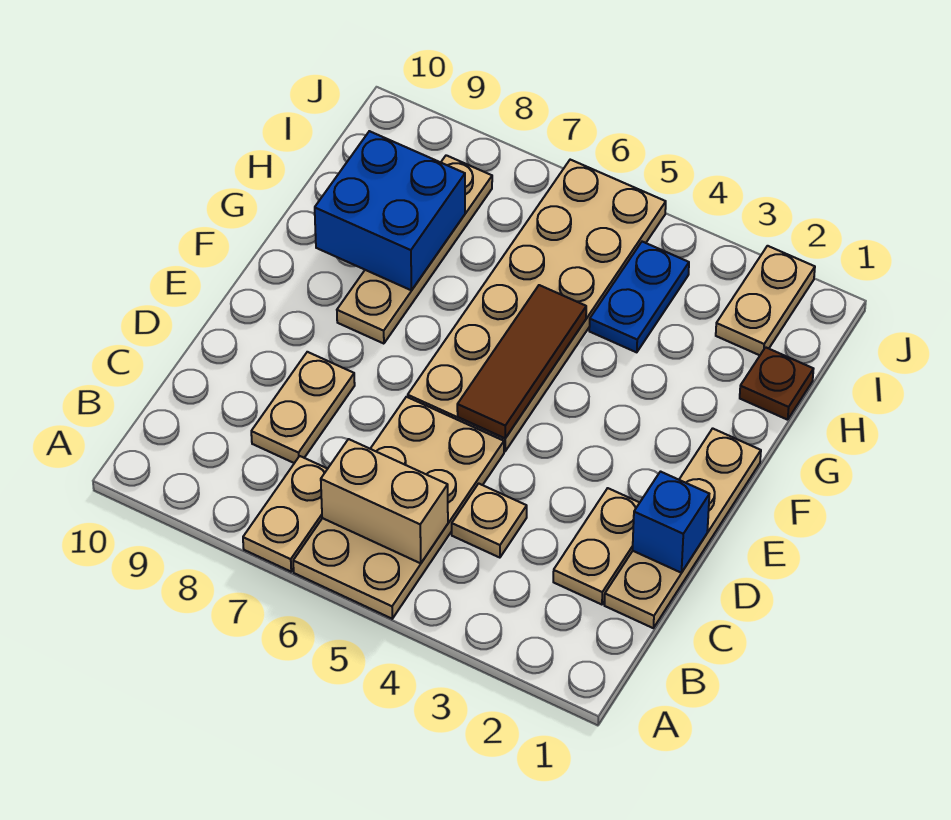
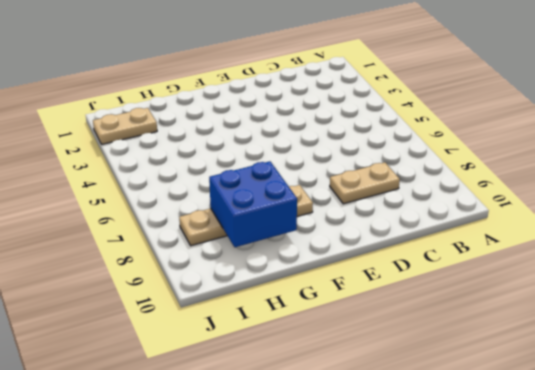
none -> tan plate A5:D6 level 1
none -> tan plate A7:B7 level 1
none -> tan plate C1:F1 level 1

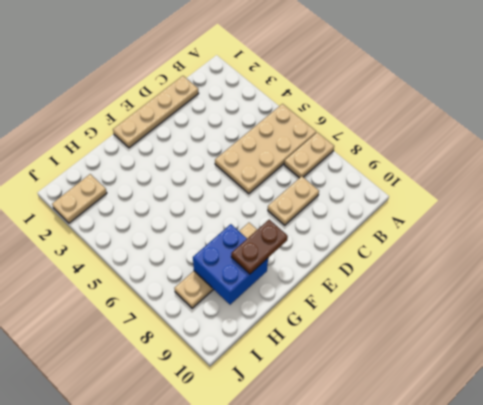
brown plate F9:G9 level 3 -> none
none -> tan plate C2:D2 level 1
none -> tan plate C4 level 1
none -> tan plate E5:J6 level 1

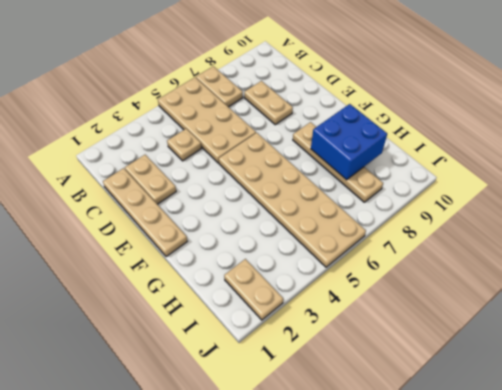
none -> brown plate H1 level 1
none -> blue plate H4:I4 level 1
none -> tan brick B5:B6 level 2

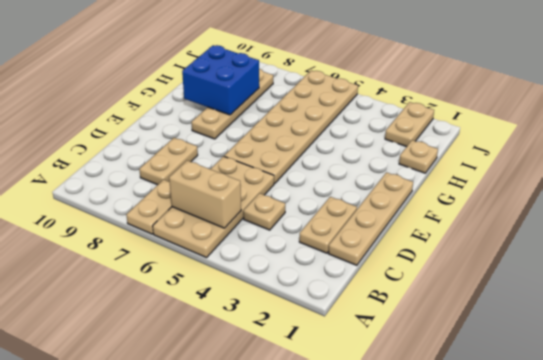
tan plate H1 level 1 -> brown plate H1 level 1
none -> blue plate H4:I4 level 1
none -> blue brick D1 level 2
none -> brown tile E5:G5 level 2

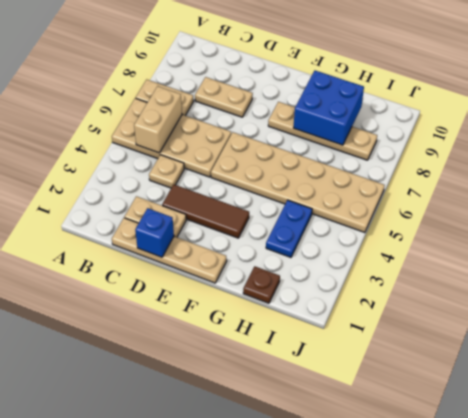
brown tile D3:F3 level 1 -> brown tile E5:G5 level 2
blue plate H3:H4 level 1 -> blue plate H4:I4 level 1
none -> tan plate I2:J2 level 1

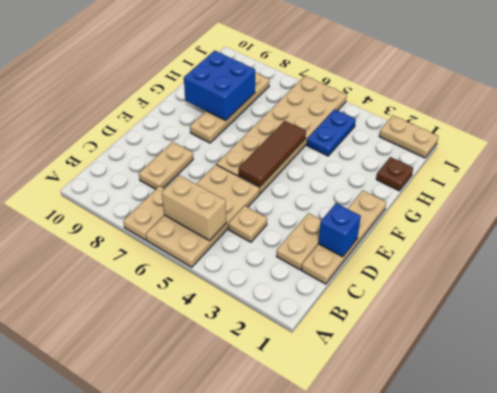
tan plate J1:J2 level 1 -> tan plate I2:J2 level 1

